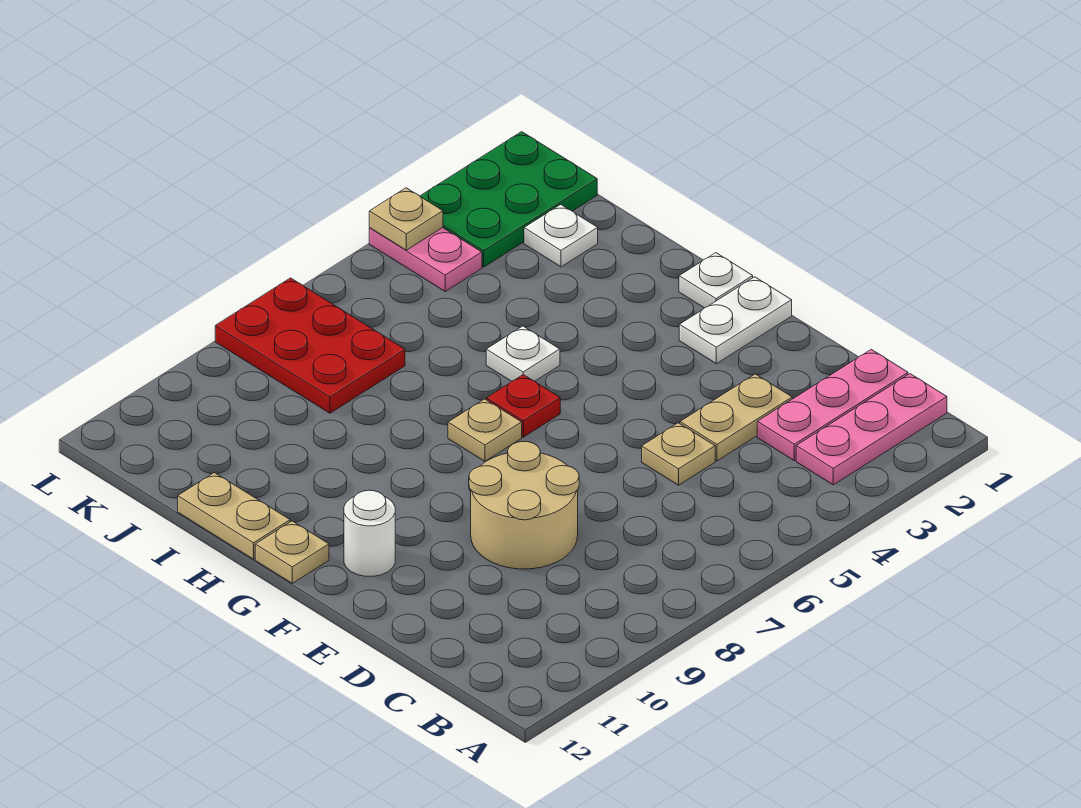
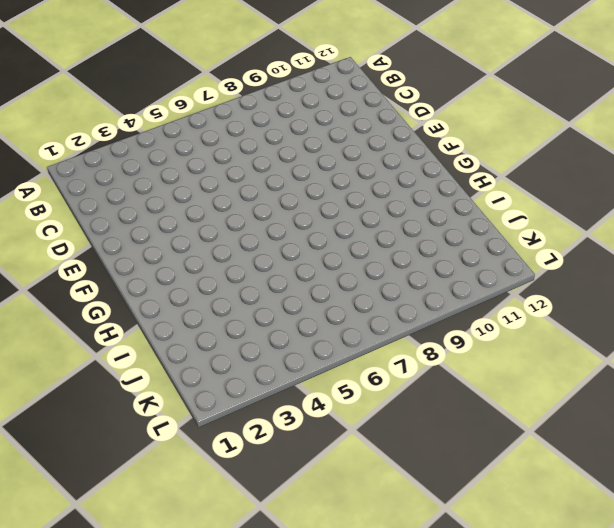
none -> pink plate B1:B3 level 1
none -> pink plate C1:C3 level 1
none -> tan plate D3:D4 level 1

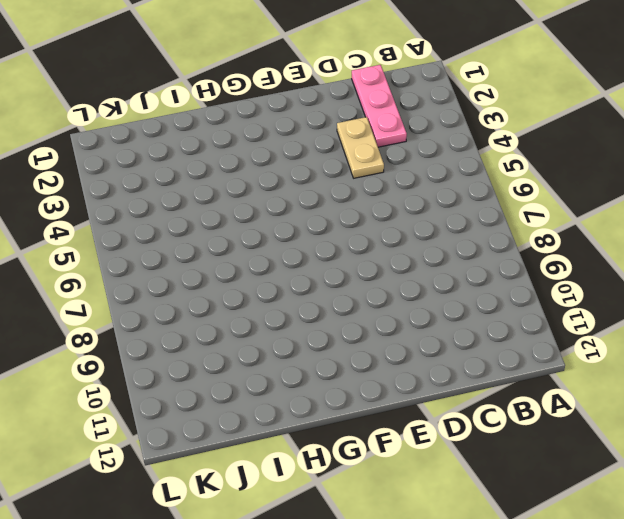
none -> pink plate B1:B3 level 1
none -> tan plate D5 level 1
none -> tan round brick D8:E9 level 1

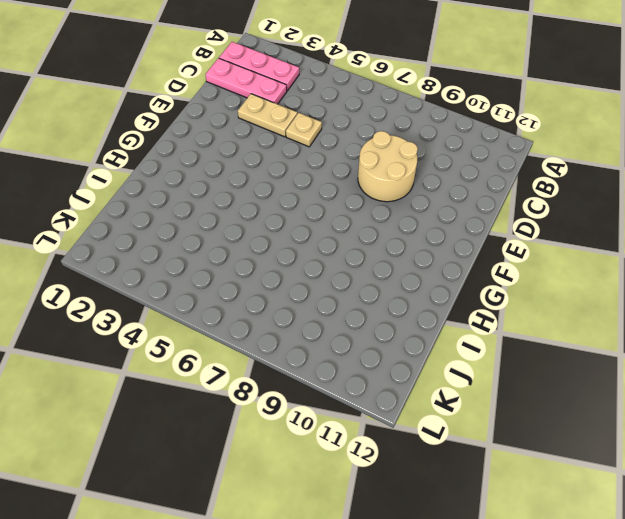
none -> white plate F1:F2 level 1
none -> white round brick F11 level 1
none -> white plate G1 level 1

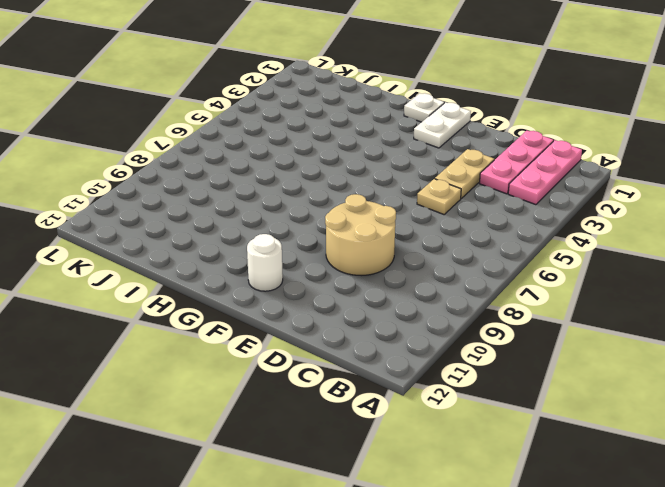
none -> red plate G6 level 1
none -> tan plate G7 level 1
none -> tan plate G12 level 1

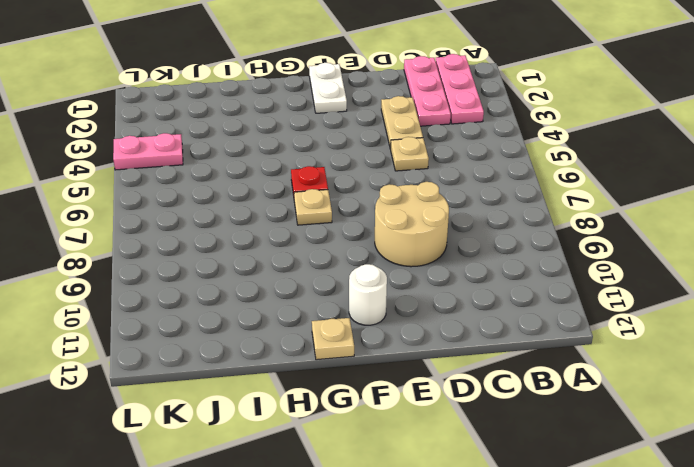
none -> white plate G1 level 1
none -> white plate H5 level 1
none -> tan plate H12:I12 level 1

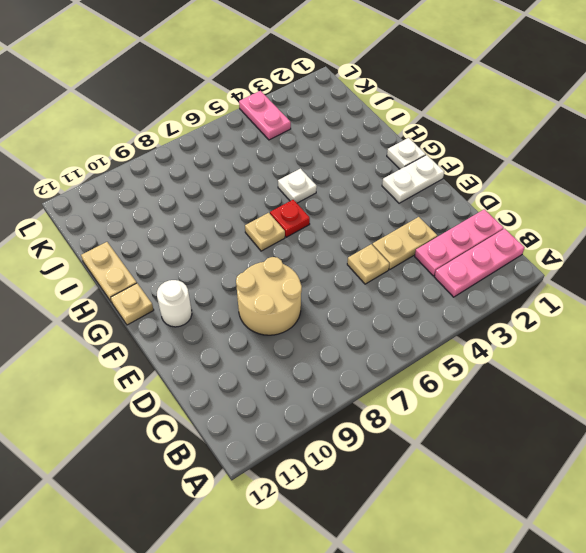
none -> white plate J2 level 1
none -> red plate J7:L8 level 1
none -> green plate K1:L3 level 1

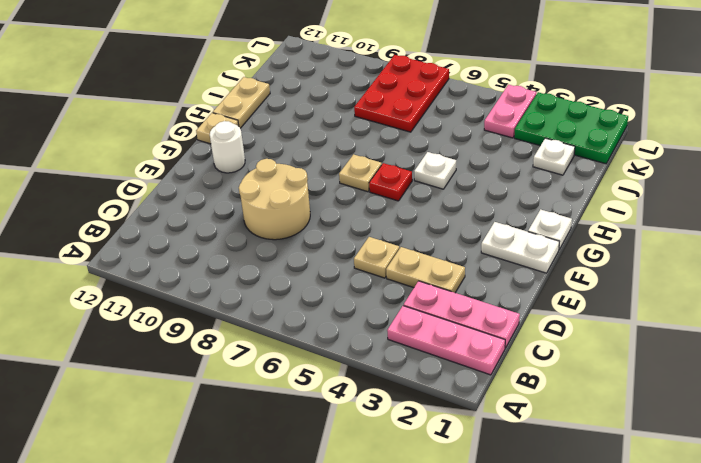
none -> tan plate L4 level 2

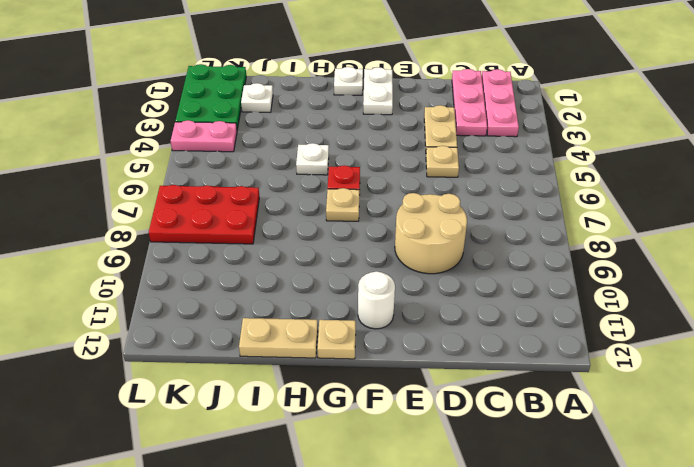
none -> tan plate L4 level 2

